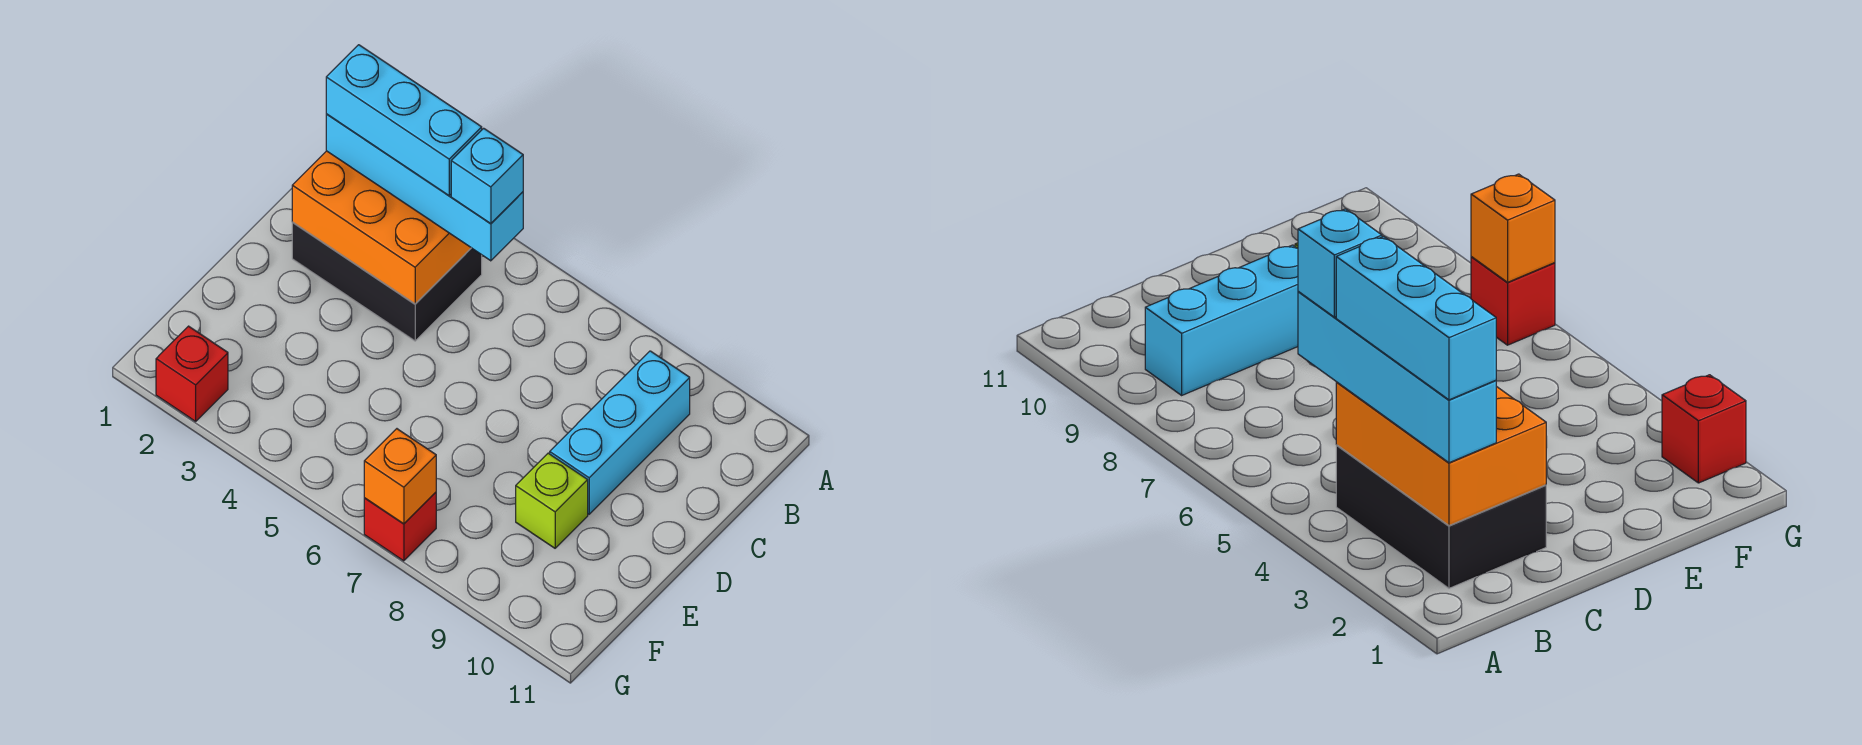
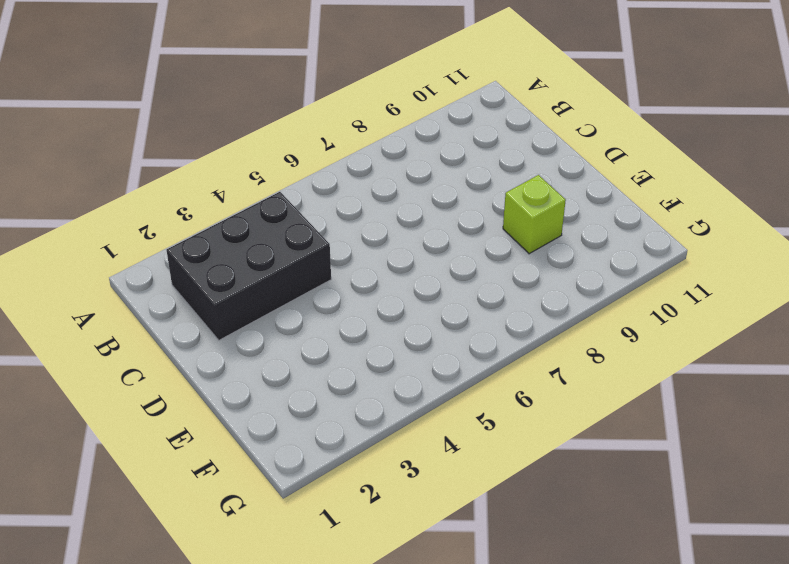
none -> cyan brick B9:D9 level 1
none -> red brick G2 level 1

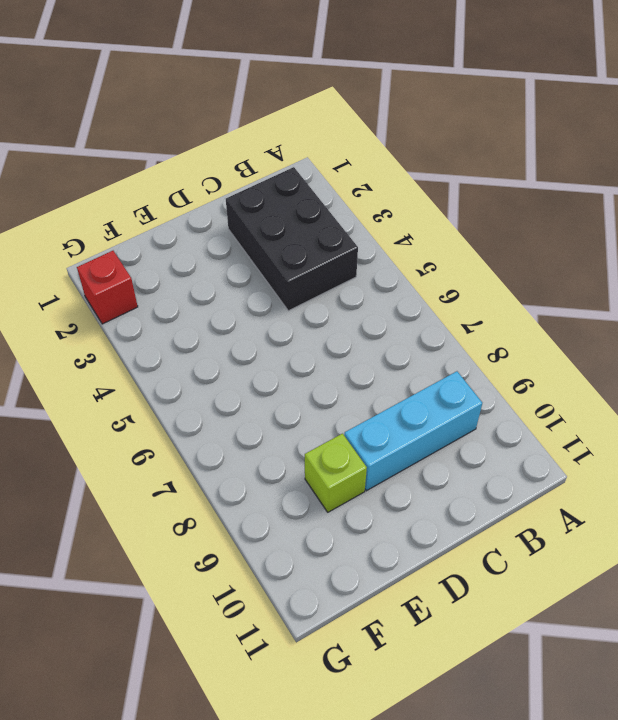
none -> red brick G7 level 1
none -> orange brick B2:C4 level 2

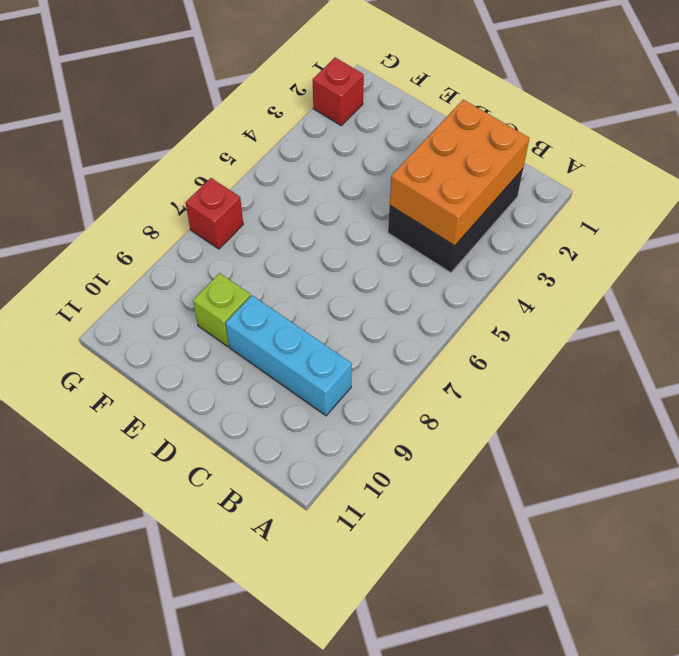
none -> orange brick G7 level 2
none -> cyan brick B2:B5 level 3

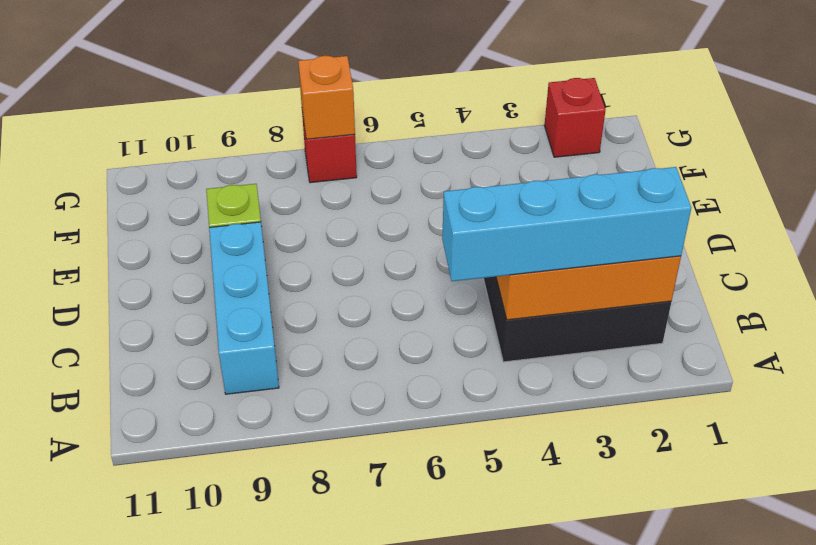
none -> cyan brick B2:B4 level 4
none -> cyan brick B5 level 4

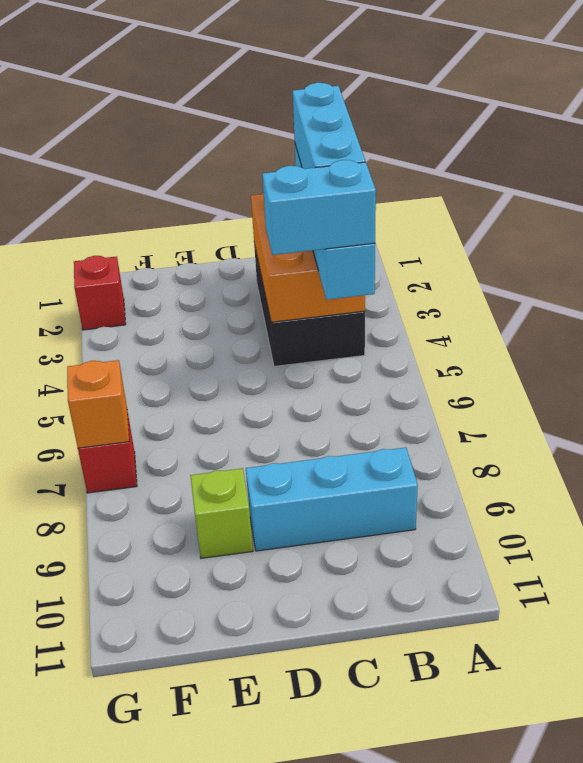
cyan brick B5:C5 level 4 -> cyan brick B5 level 4

